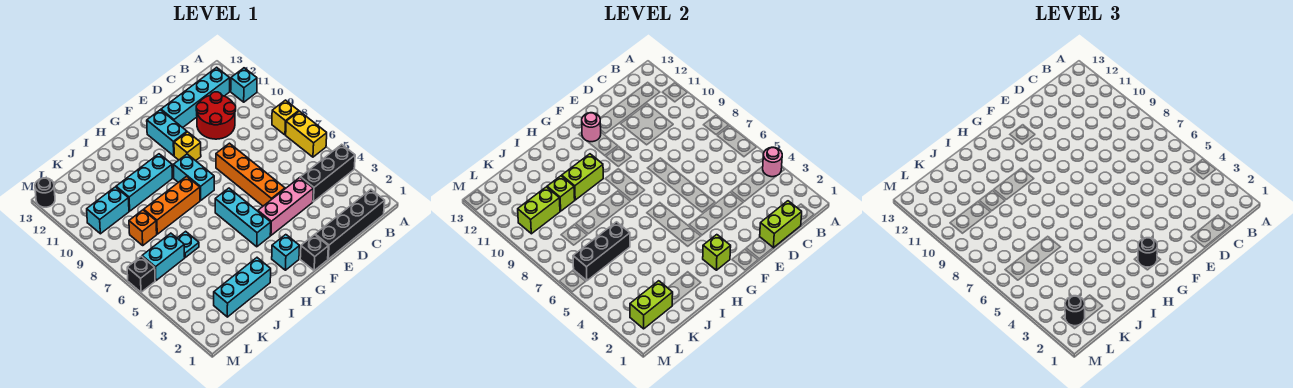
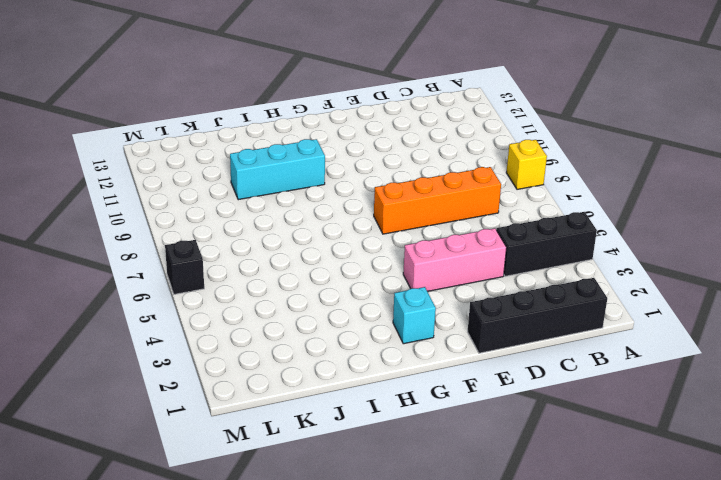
orange brick C7:F7 level 1 -> orange brick E5:E8 level 1
none -> yellow brick A6:A7 level 1
none -> cyan brick A11 level 1
none -> cyan brick B12:E12 level 1
none -> red round brick C10:D11 level 1

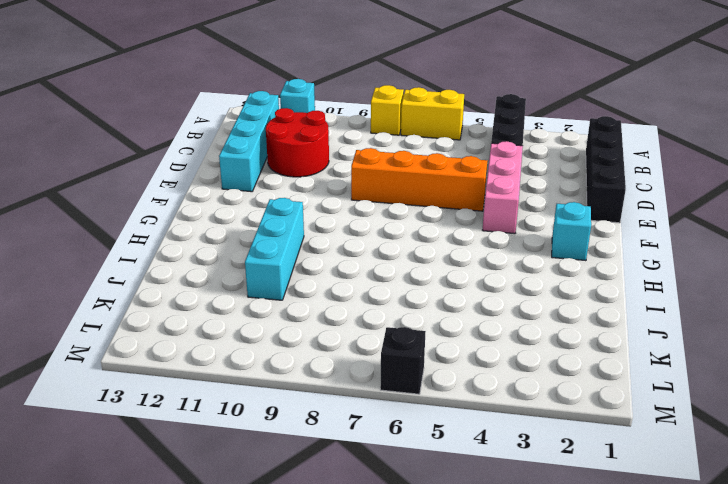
none -> black brick F1 level 1
none -> yellow brick F10 level 1
none -> cyan brick F11:F12 level 1
none -> cyan brick G4:G6 level 1

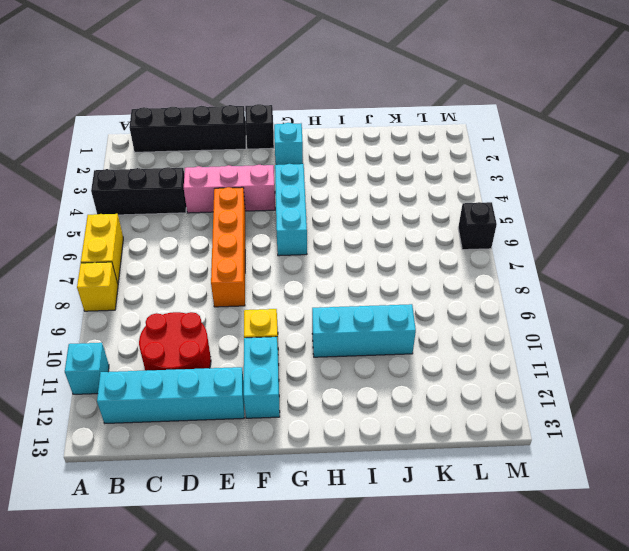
none -> cyan brick G8:G9 level 1
none -> orange brick H8:J8 level 1
none -> cyan brick I2:K2 level 1
none -> cyan plate J6 level 1

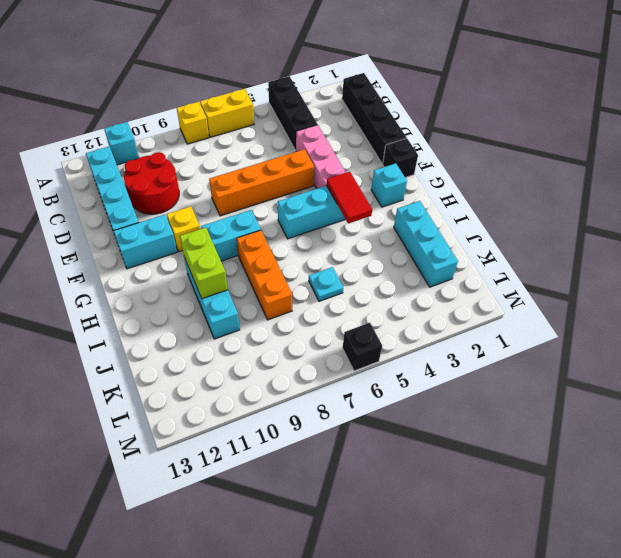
red tile G4:H4 level 2 -> none
none -> cyan brick K6:L6 level 1
none -> orange brick K8 level 1
none -> cyan brick K10:L10 level 1
none -> black round brick M13 level 1

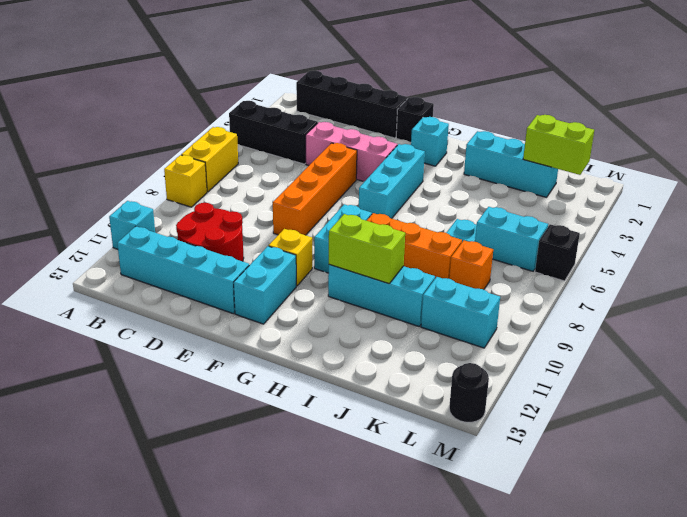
none -> pink round brick A4 level 2
none -> lime brick C1:D1 level 2
none -> pink round brick F12 level 2
none -> lime brick G2 level 2

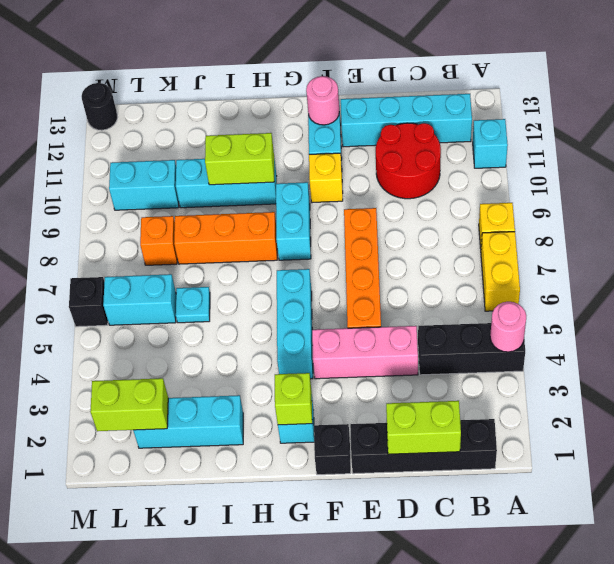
none -> black brick J6:L6 level 2
none -> lime brick J10 level 2
none -> lime brick K10:L10 level 2
none -> black round brick G2 level 3

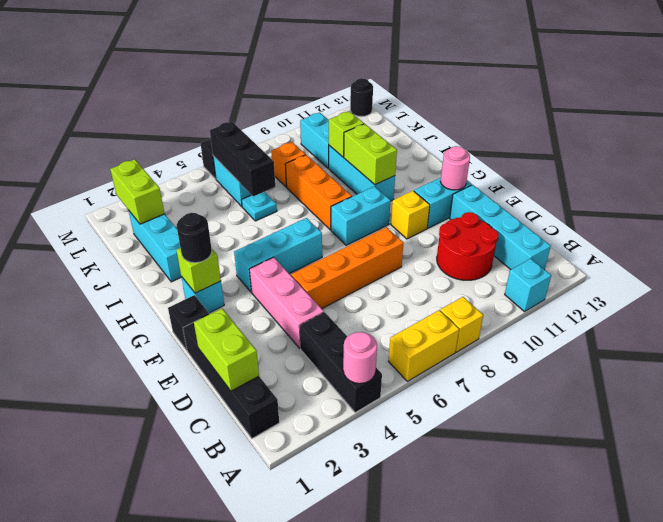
none -> lime brick K10:L10 level 2
none -> black round brick L2 level 3

